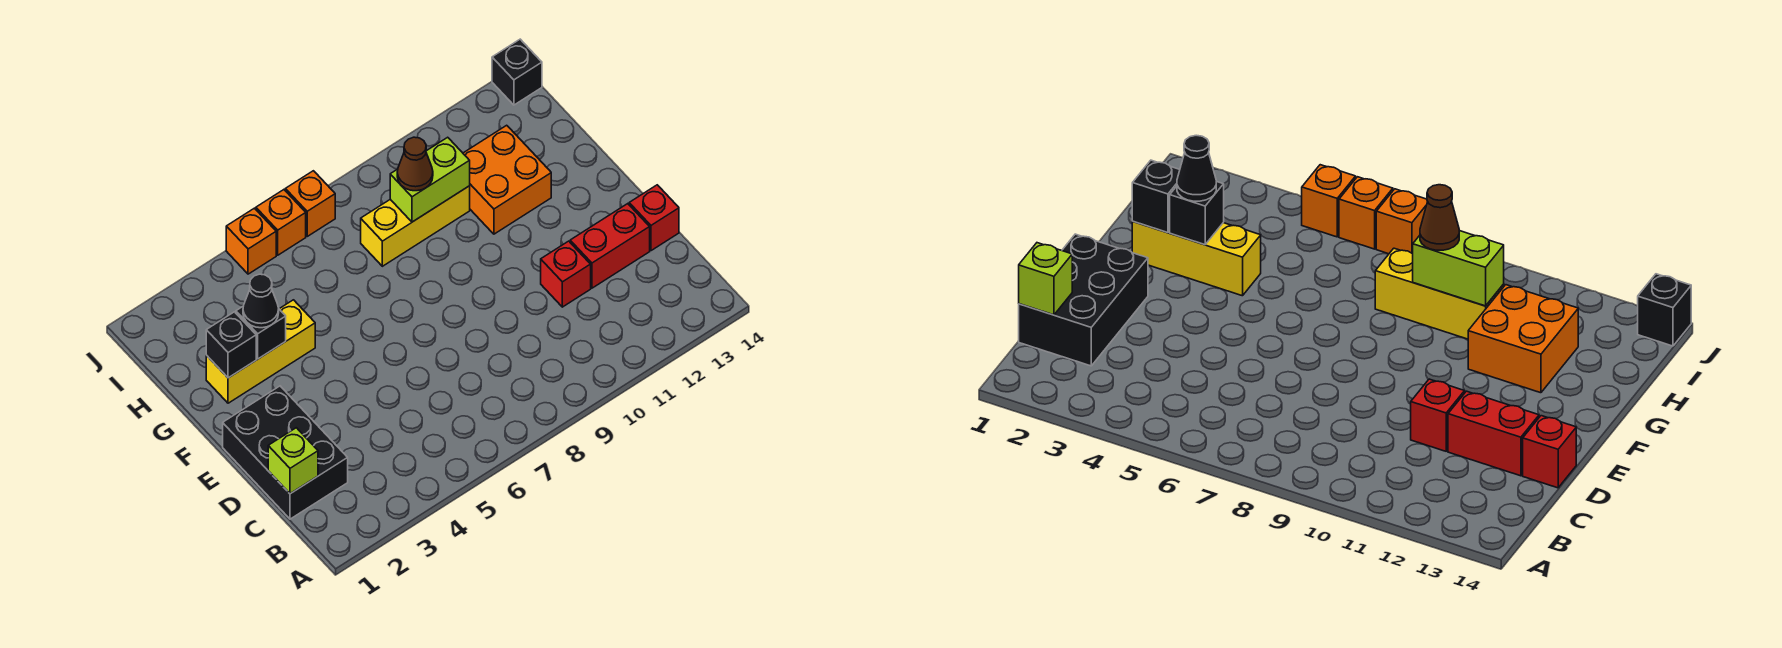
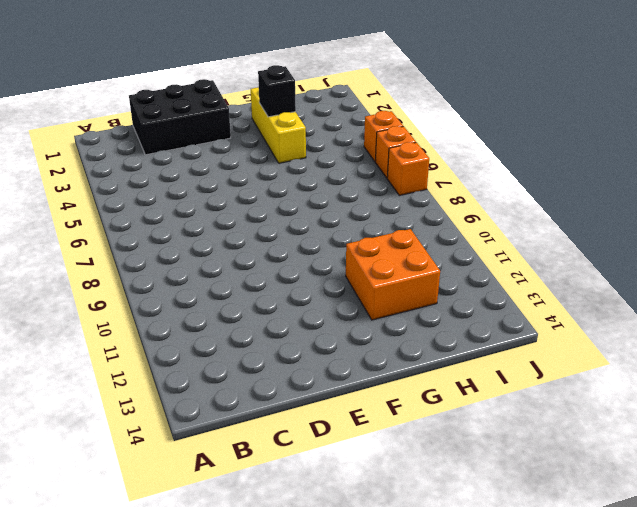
none -> red brick D11 level 1
none -> red brick D12:D13 level 1
none -> red brick D14 level 1

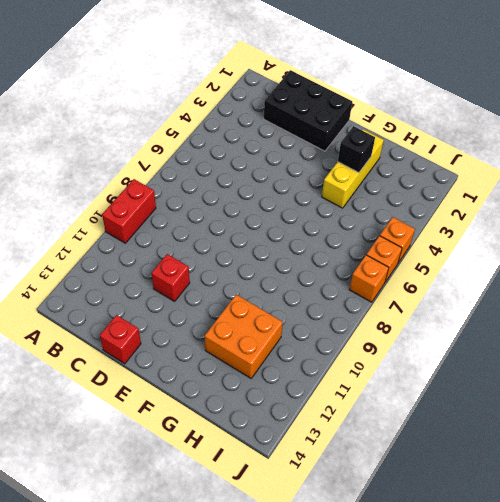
red brick A9:A10 level 1 -> red brick D12:D13 level 1
none -> yellow brick H8:H10 level 1
none -> black brick J14 level 1
none -> lime brick C1 level 2

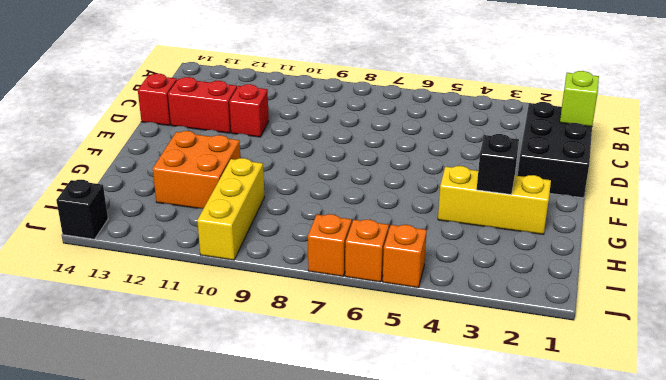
yellow brick H10:J10 level 1 -> yellow brick H8:H10 level 1
none -> black brick G2 level 2
none -> lime brick H9:H10 level 2
none -> black cone G3 level 3

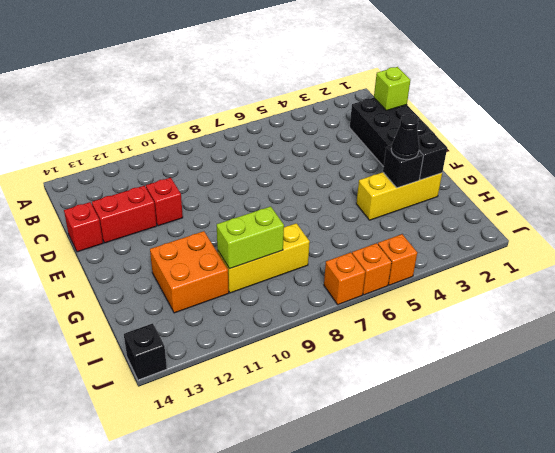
none -> brown cone H9 level 3

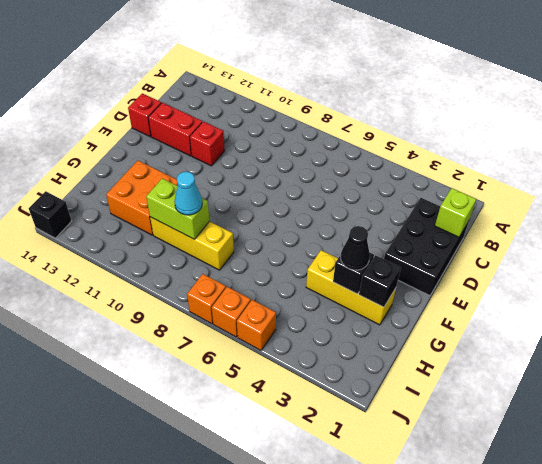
cyan cone H9 level 3 -> brown cone H9 level 3

